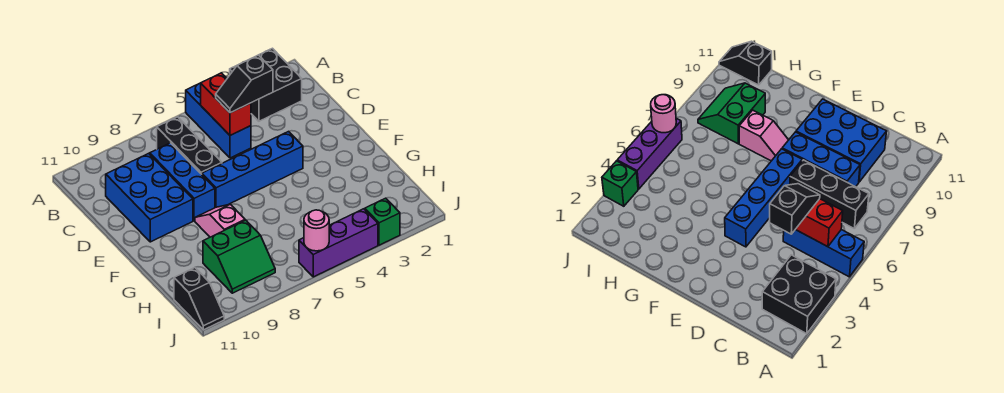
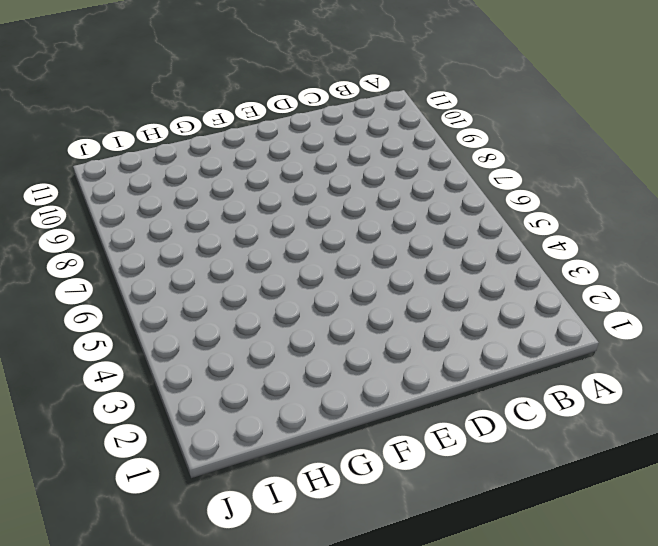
none -> black brick A2:B3 level 1
none -> blue brick A5:C5 level 1
none -> black brick B7:D7 level 1

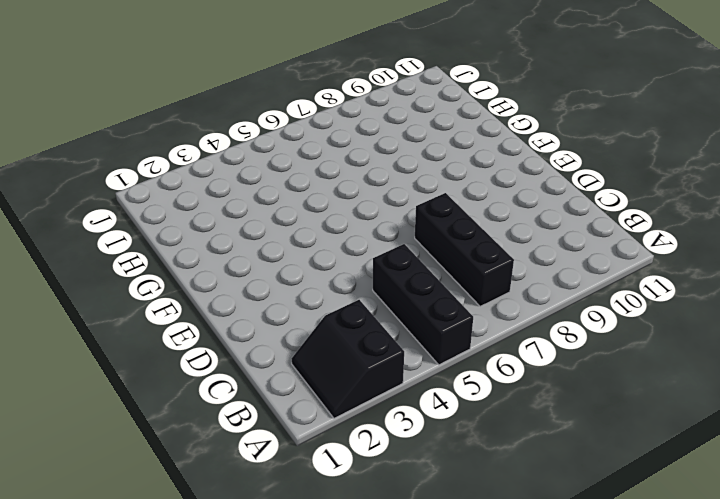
black slope A2:B3 level 1 top 3 -> black brick A2:B3 level 1
black brick A5:C5 level 1 -> blue brick A5:C5 level 1
none -> blue brick C8:E8 level 1
none -> blue brick C9:E10 level 1
none -> blue brick E4:E7 level 1

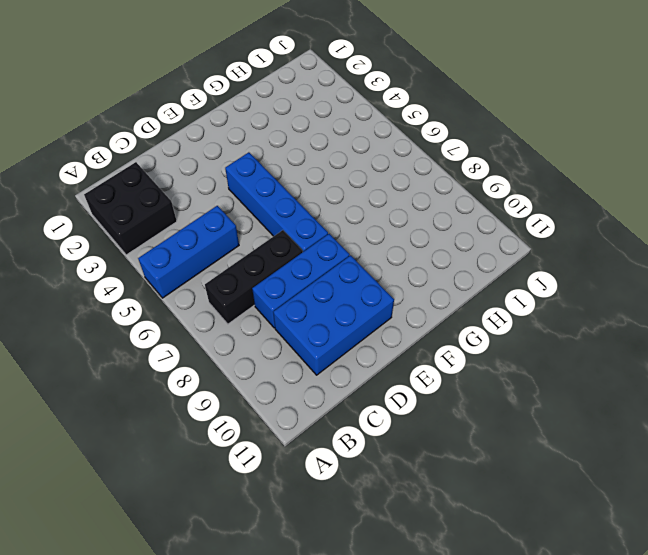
none -> pink slope F8:G8 level 1 top G
none -> green slope H8:I9 level 1 top H
none -> black slope I11:J11 level 1 top I

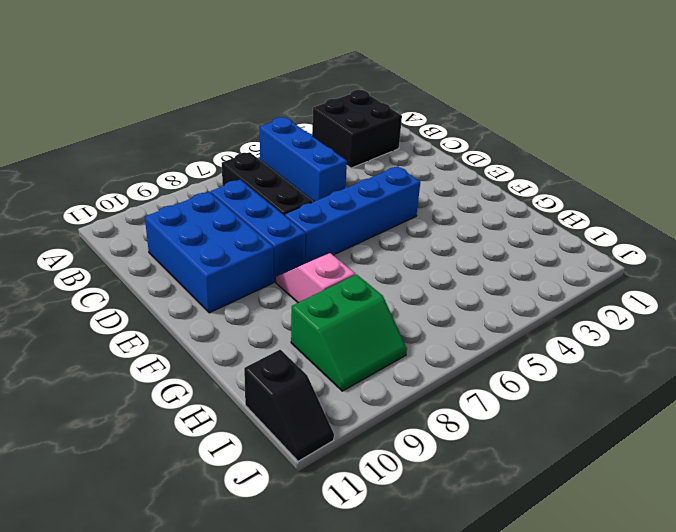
none -> green brick J3 level 1
none -> purple brick J4:J6 level 1
none -> red brick B5:C5 level 2

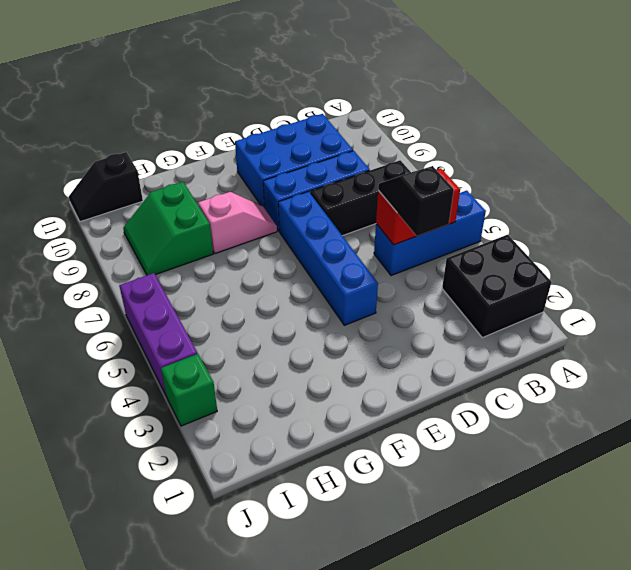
none -> pink round brick J6 level 2

